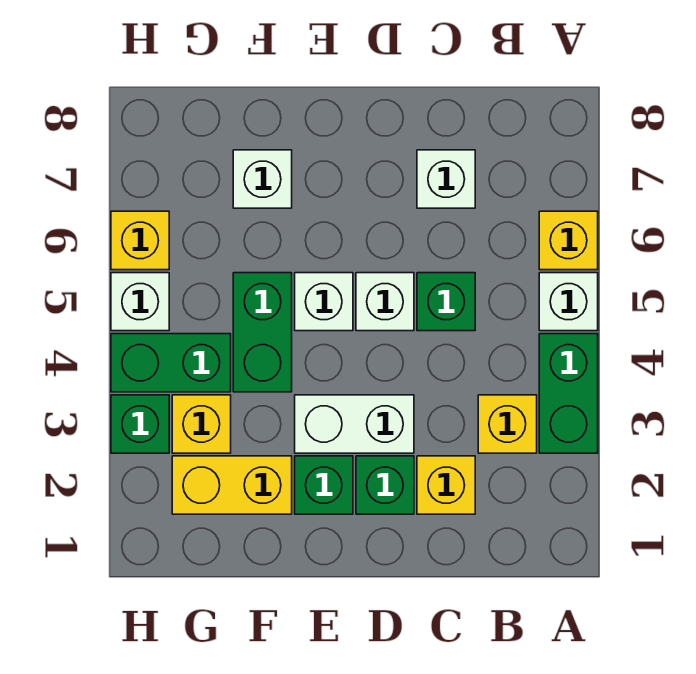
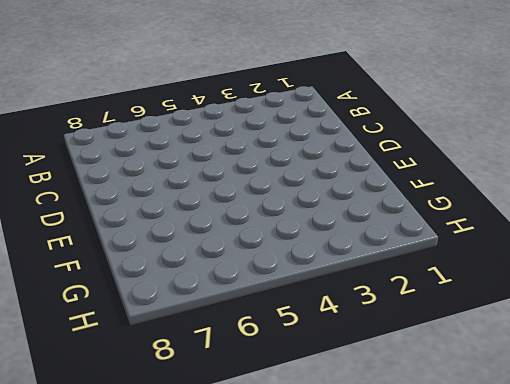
none -> green brick A3:A4 level 1
none -> white brick A5 level 1
none -> yellow brick A6 level 1

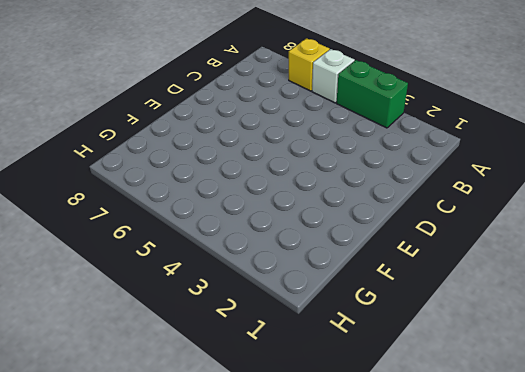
none -> yellow brick B3 level 1
none -> yellow brick C2 level 1
none -> green brick C5 level 1

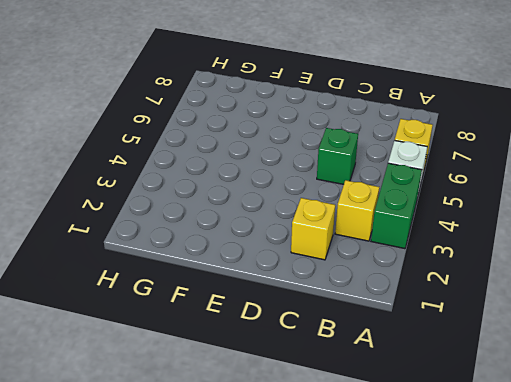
none -> white brick C7 level 1
none -> green brick D2 level 1
none -> white brick D3:E3 level 1

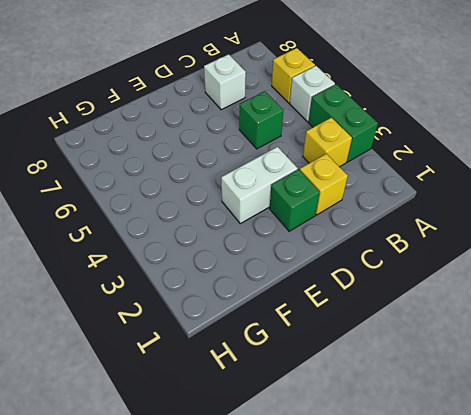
none -> white brick D5 level 1
none -> green brick E2 level 1
none -> white brick E5 level 1

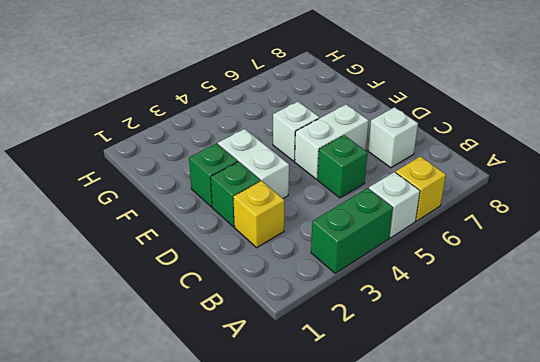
white brick D5:D6 level 1 -> white brick D5 level 1
none -> yellow brick B3 level 1
none -> yellow brick F2:G2 level 1
none -> green brick F4:F5 level 1

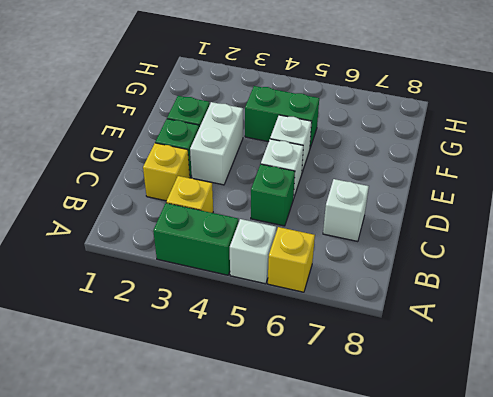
none -> yellow brick F2:G2 level 1
none -> white brick F7 level 1
none -> yellow brick G3 level 1

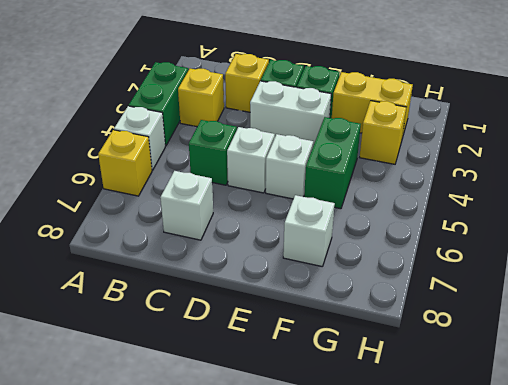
none -> green brick G4:H4 level 1
none -> green brick H3 level 1
none -> white brick H5 level 1

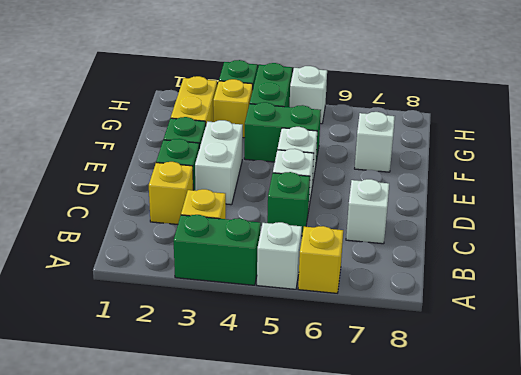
none -> yellow brick H6 level 1

